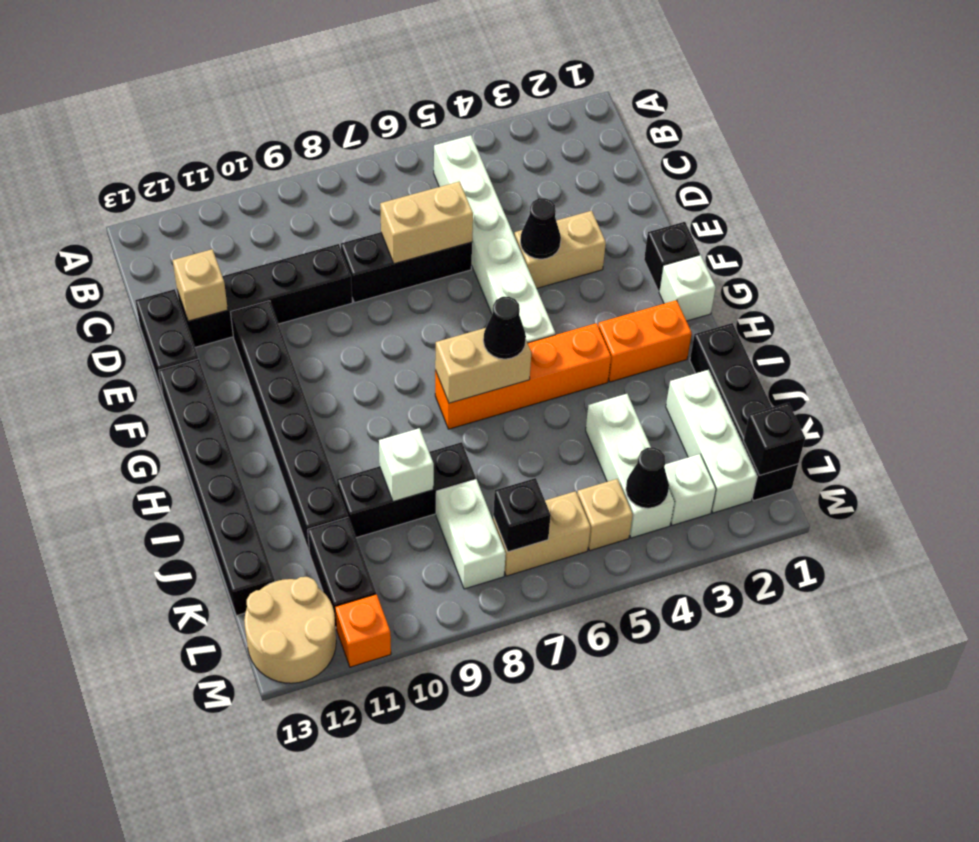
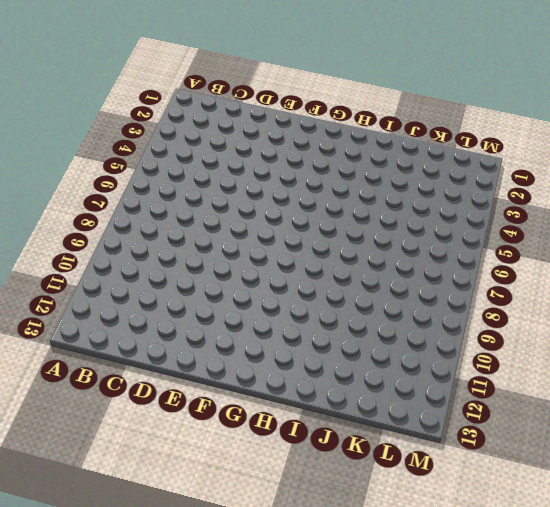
none -> white brick B5:G5 level 1
none -> black brick D6:D8 level 1
none -> black brick D9:D12 level 1
none -> black brick D13:E13 level 1

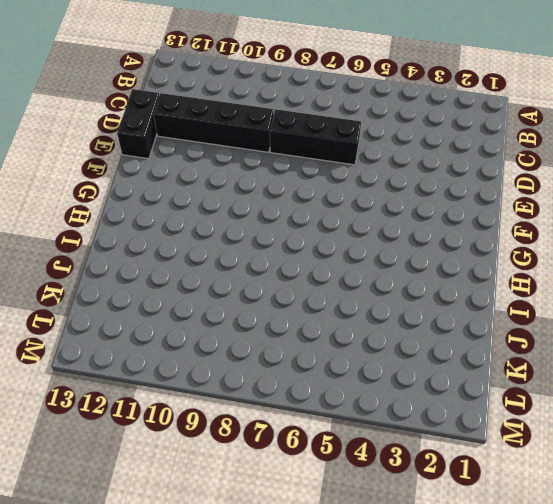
none -> white brick B5:G5 level 1
none -> tan brick E3:E4 level 1
none -> black brick E11:J11 level 1
none -> black brick F1 level 1

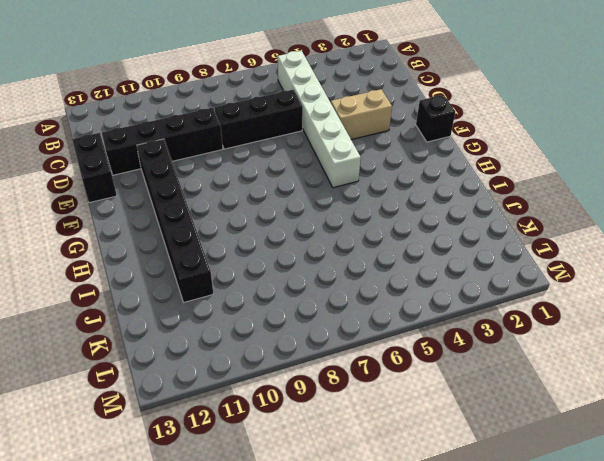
none -> black brick F13:K13 level 1
none -> white brick G1 level 1
none -> orange brick H2:H3 level 1
none -> orange brick H4:H7 level 1

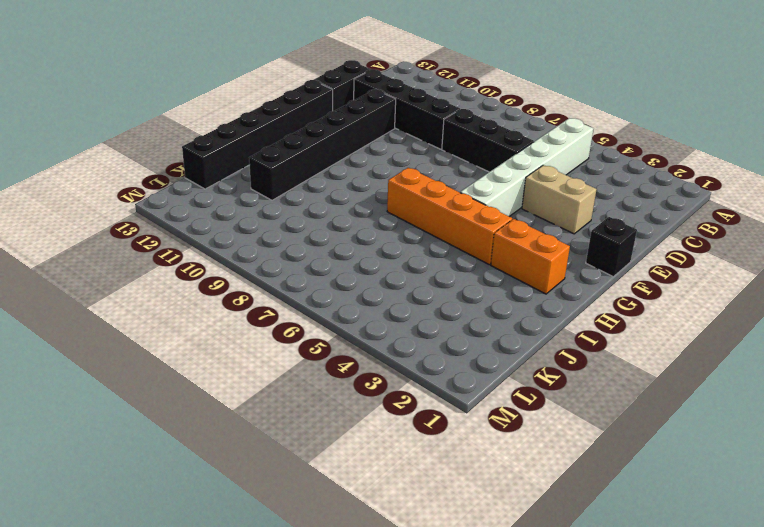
none -> white brick G1 level 1
none -> black brick I1:L1 level 1
none -> white brick J2:L2 level 1
none -> white brick J4:L4 level 1

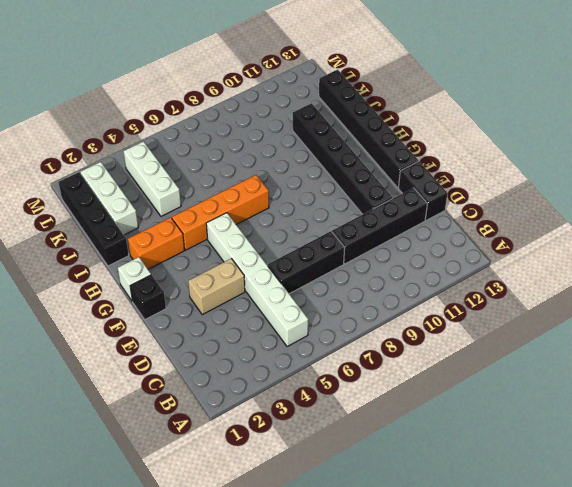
none -> black brick J8:J10 level 1
none -> white brick K8:L8 level 1
none -> black brick K11:L11 level 1
none -> white brick L3 level 1

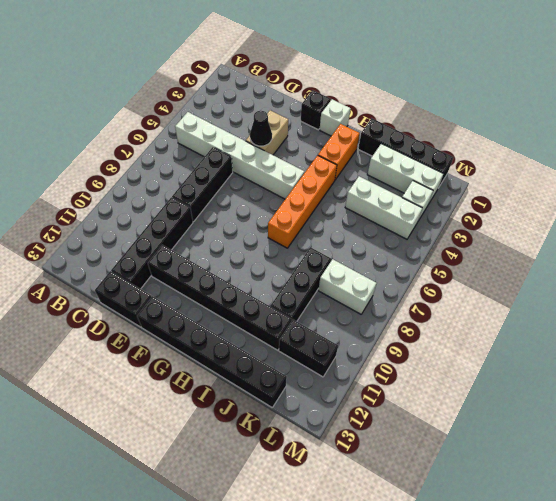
none -> tan brick L5 level 1
none -> tan brick L6:L7 level 1
none -> tan round brick L12:M13 level 1
none -> orange brick M11 level 1

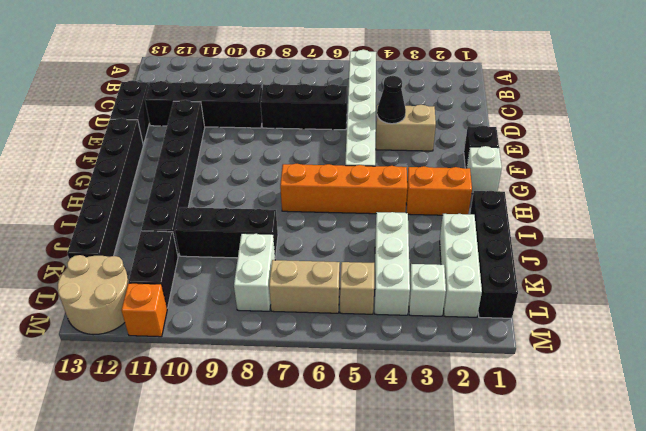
none -> tan brick D6:D7 level 2
none -> tan brick D12 level 2
none -> tan brick H6:H7 level 2
none -> white brick J9 level 2

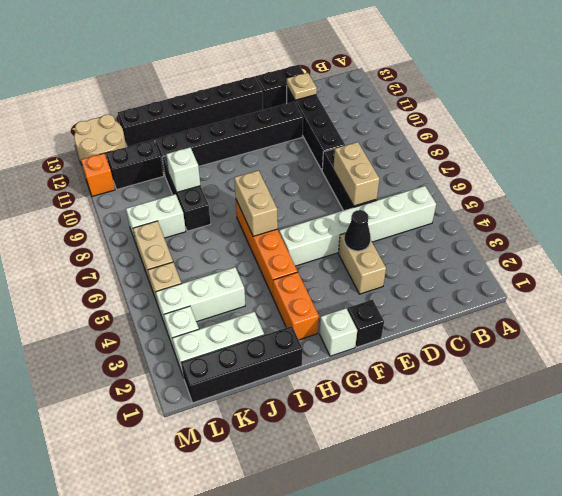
tan plate D12 level 2 -> tan brick D12 level 2
none -> black brick L1 level 2
none -> black cone L4 level 2
none -> black brick L7 level 2
none -> black cone H6 level 3

